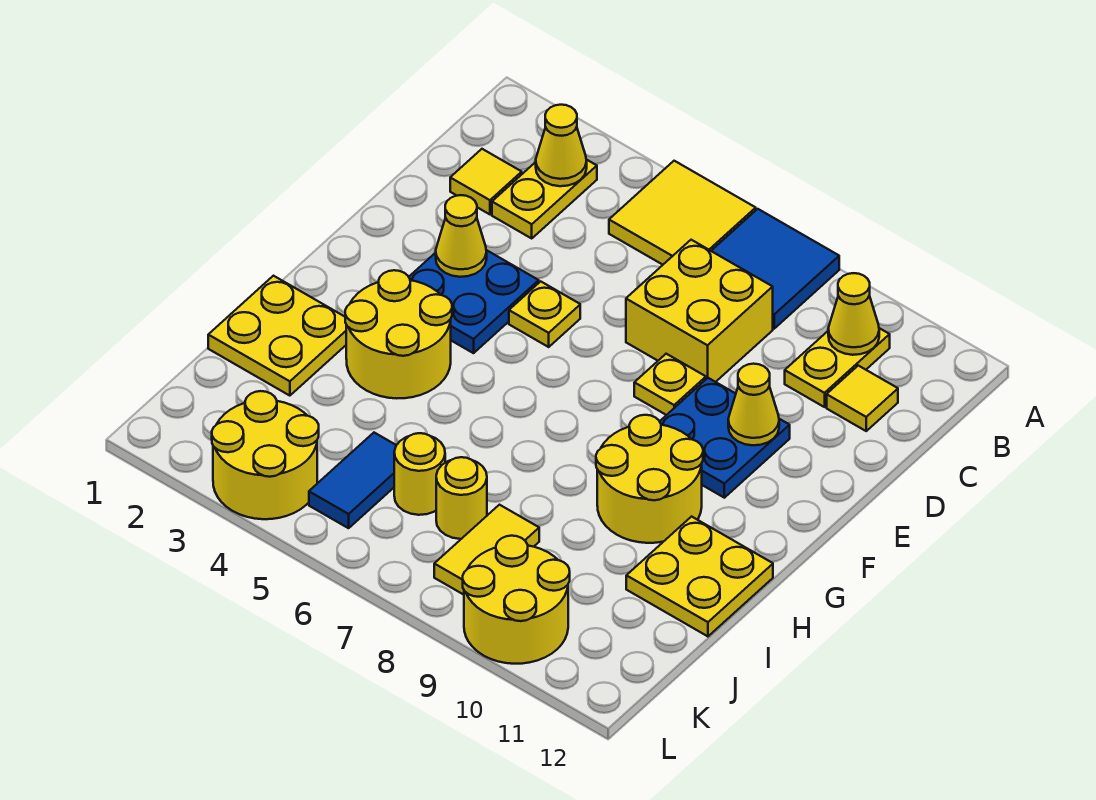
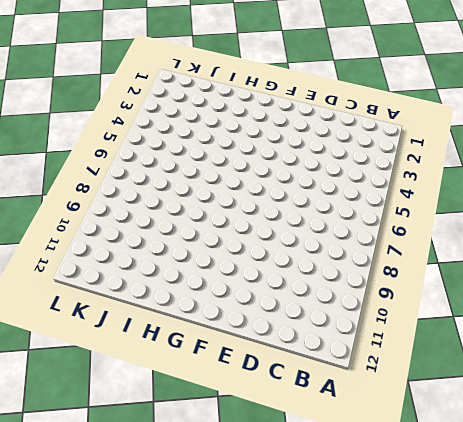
none -> yellow tile A5:B6 level 1
none -> blue tile A7:B8 level 1
none -> yellow plate B3:C3 level 1

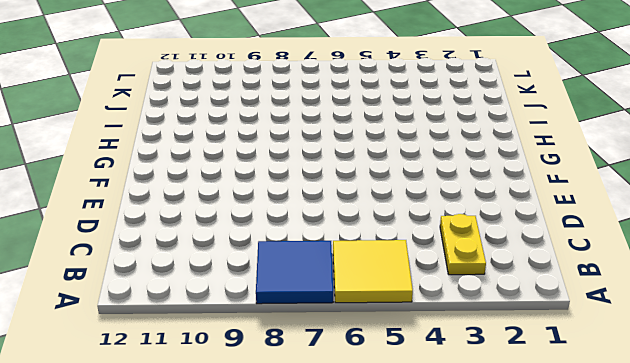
none -> yellow plate B10:C10 level 1
none -> yellow tile C2 level 1
none -> yellow brick C7:D8 level 1

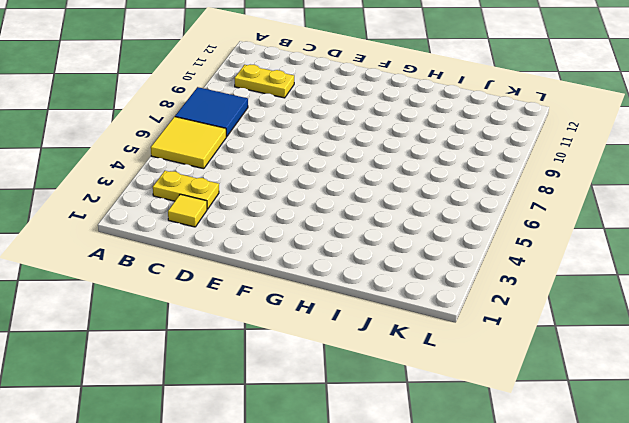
none -> yellow brick C7:D8 level 1
none -> yellow tile C11 level 1
none -> blue plate E3:F4 level 1

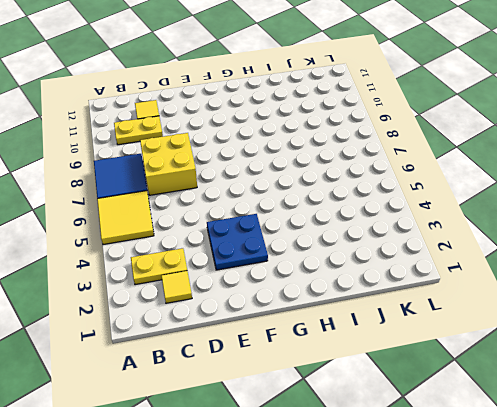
none -> yellow plate E5 level 1
none -> yellow plate E8 level 1
none -> blue plate E9:F10 level 1

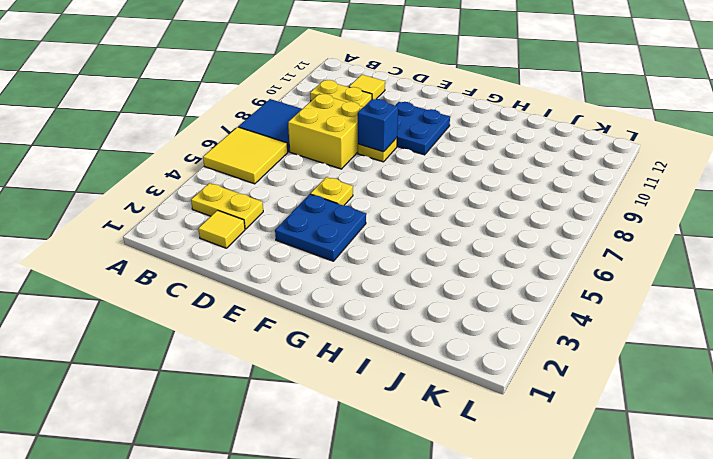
blue brick E8 level 2 -> none
none -> yellow round brick G3:H4 level 1
none -> yellow round brick G9:H10 level 1
none -> yellow plate H1:I2 level 1

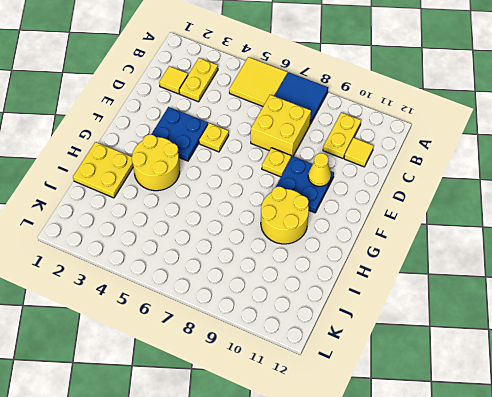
none -> yellow plate H11:I12 level 1
none -> blue tile J5:K5 level 1
none -> yellow round brick J6 level 1

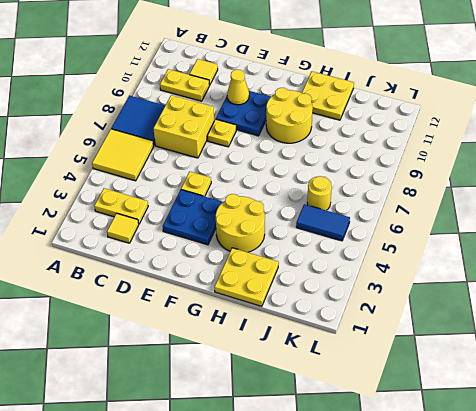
none -> yellow round brick J7 level 1
none -> yellow tile J8:K8 level 1
none -> yellow round brick K3:L4 level 1

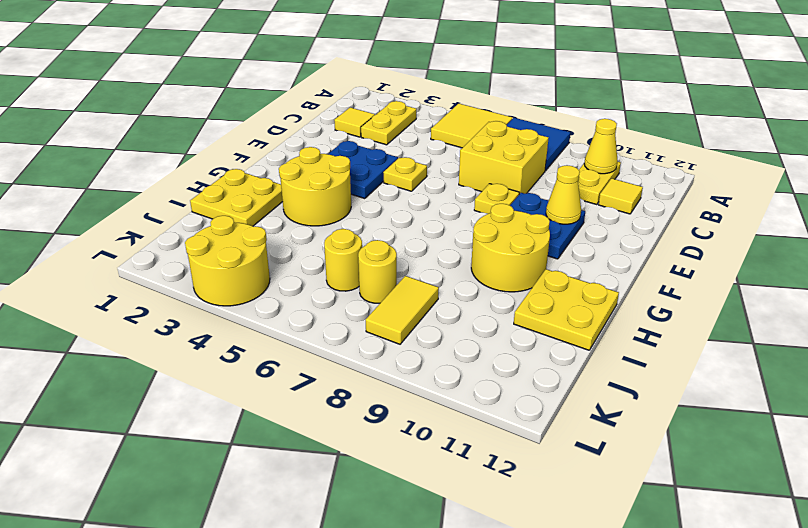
none -> blue tile J5:K5 level 1
none -> yellow round brick K9:L10 level 1
none -> yellow cone B3 level 2

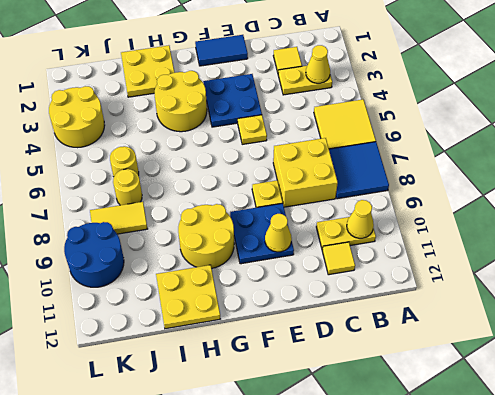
blue tile E1:F1 level 1 -> blue tile J5:K5 level 1
blue round brick K9:L10 level 1 -> yellow round brick K9:L10 level 1
none -> yellow cone E3 level 2

